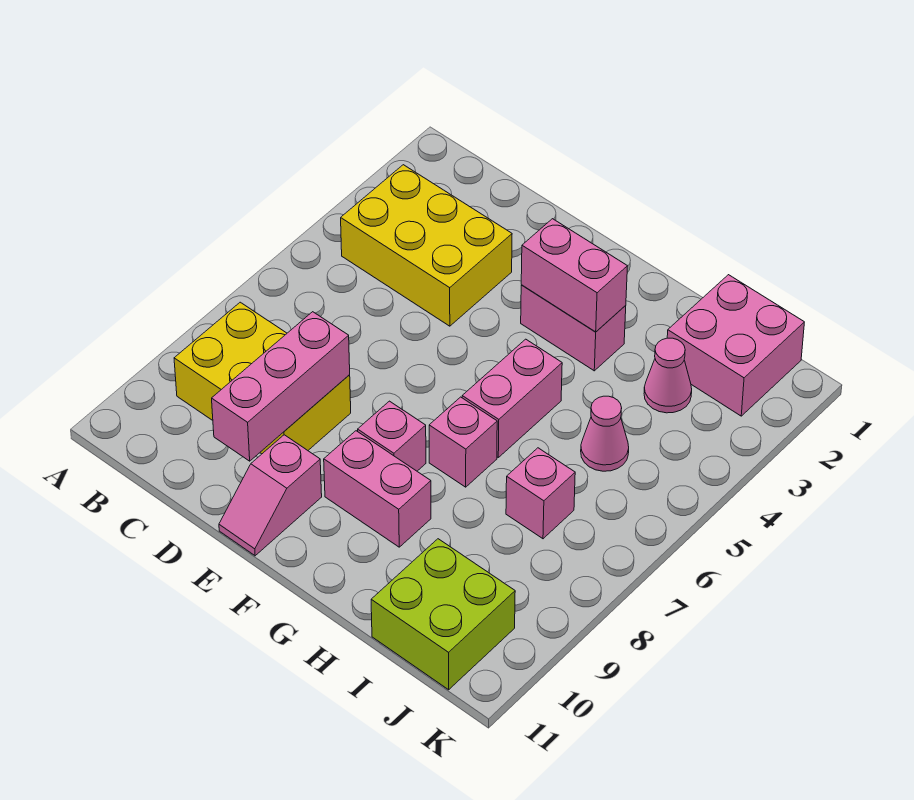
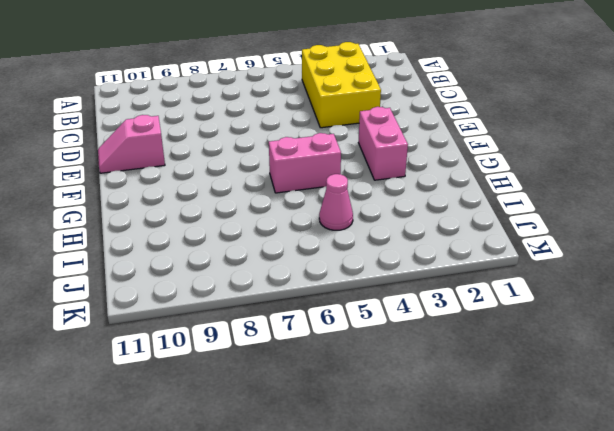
none -> yellow brick B8:D9 level 1
none -> pink brick F8 level 1
none -> pink brick F9:G9 level 1

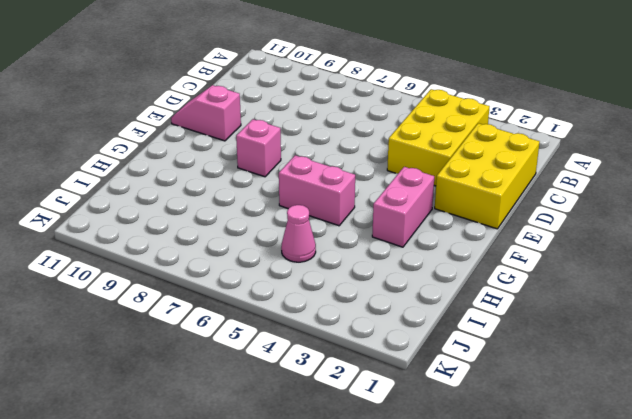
yellow brick C1:E2 level 1 -> yellow brick B8:D9 level 1
none -> pink brick F9:G9 level 1
none -> pink brick G7 level 1
none -> pink brick I1:J2 level 1

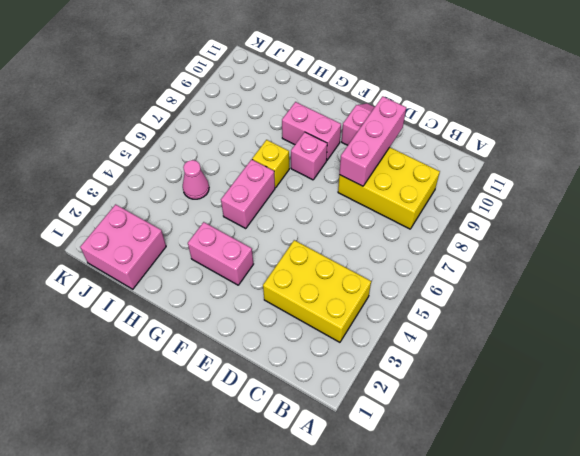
yellow brick G7 level 1 -> pink brick G7 level 1
none -> pink cone I3 level 1
none -> pink brick I7 level 1
none -> lime brick I10:J11 level 1

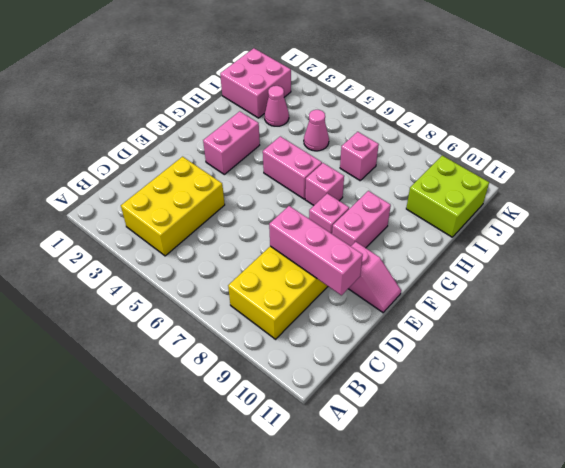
none -> pink brick F3:G3 level 2

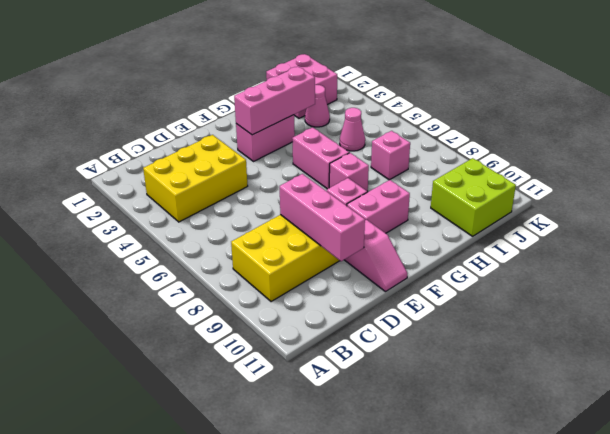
pink brick F3:H3 level 2 -> pink brick F3:G3 level 2

